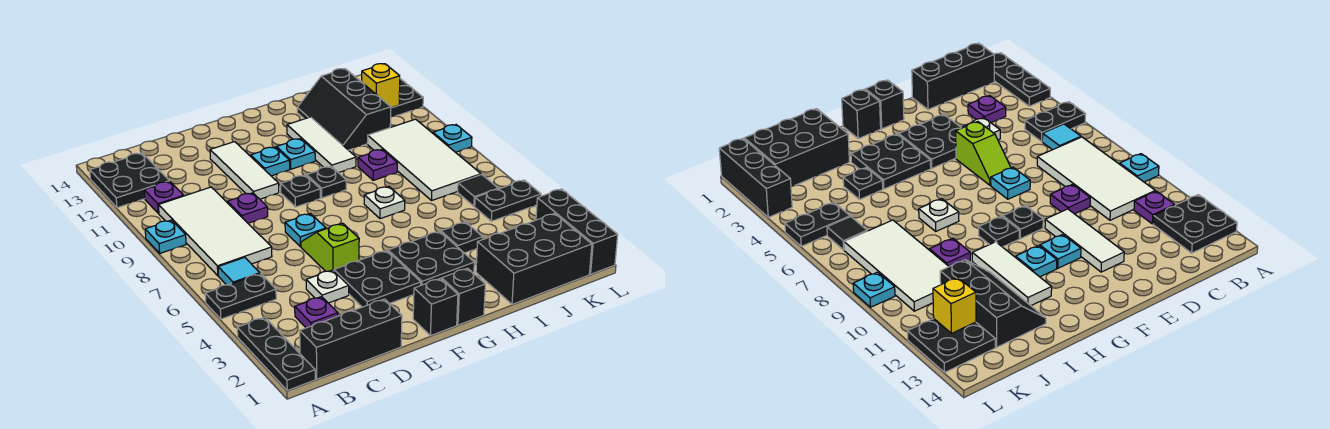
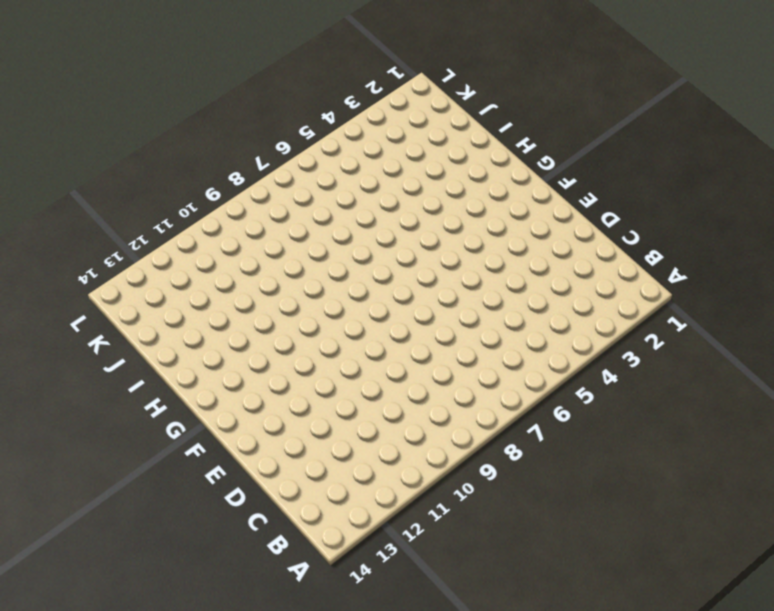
none -> black plate A1:A3 level 1
none -> black plate A5:B5 level 1
none -> cyan plate A9 level 1
none -> black plate A12:B13 level 1

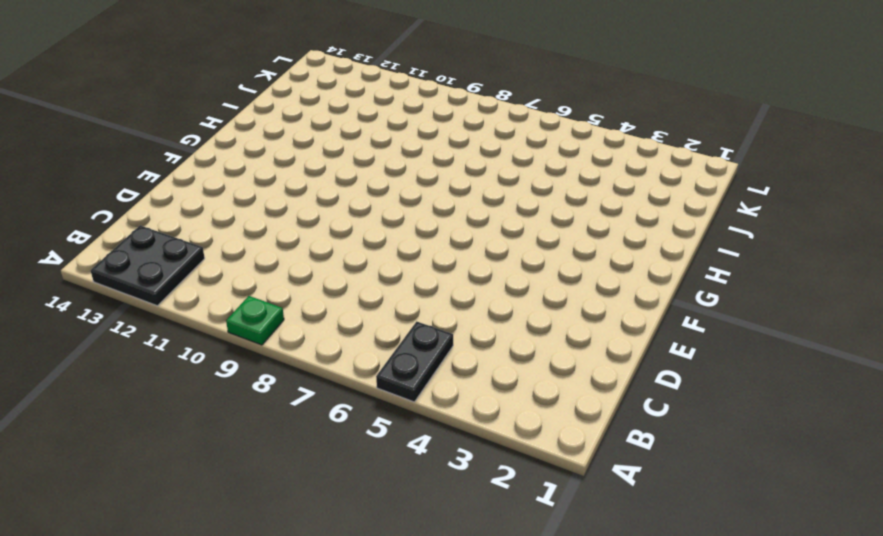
green plate A9 level 1 -> cyan plate A9 level 1
none -> black plate A1:A3 level 1
none -> black brick B1:D1 level 1
none -> cyan tile B6 level 1
none -> white tile B7:C10 level 1

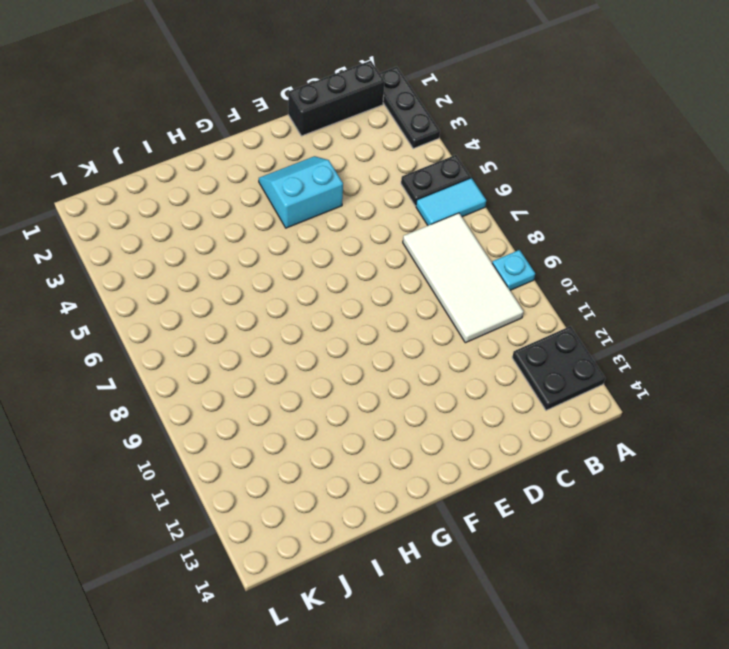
cyan tile A6:B6 level 1 -> cyan tile B6 level 1
cyan slope E3:F4 level 1 top 4 -> black plate E3:F4 level 1
none -> purple plate B11 level 1
none -> purple plate C3 level 1
none -> white plate D4 level 1
none -> purple plate D9 level 1

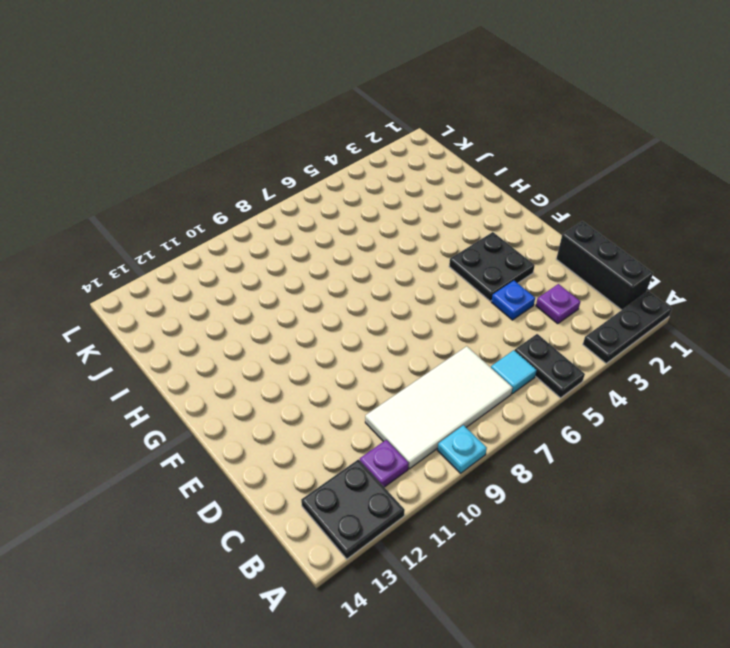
blue plate D4 level 1 -> white plate D4 level 1
none -> purple plate D9 level 1
none -> lime slope E5:E6 level 1 top 5
none -> cyan plate E7 level 1
none -> white tile E10:E12 level 1

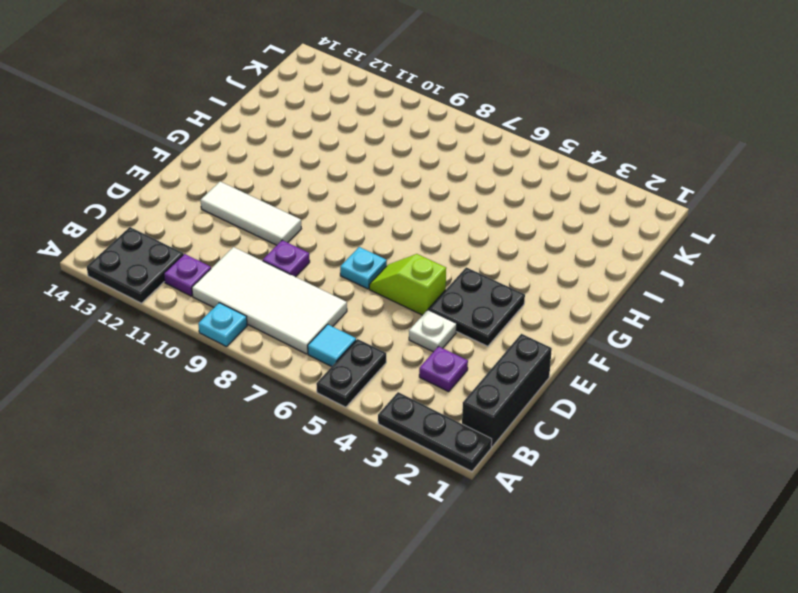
none -> black brick F1 level 1
none -> black plate F9 level 1
none -> cyan plate F11 level 1
none -> black brick G1 level 1

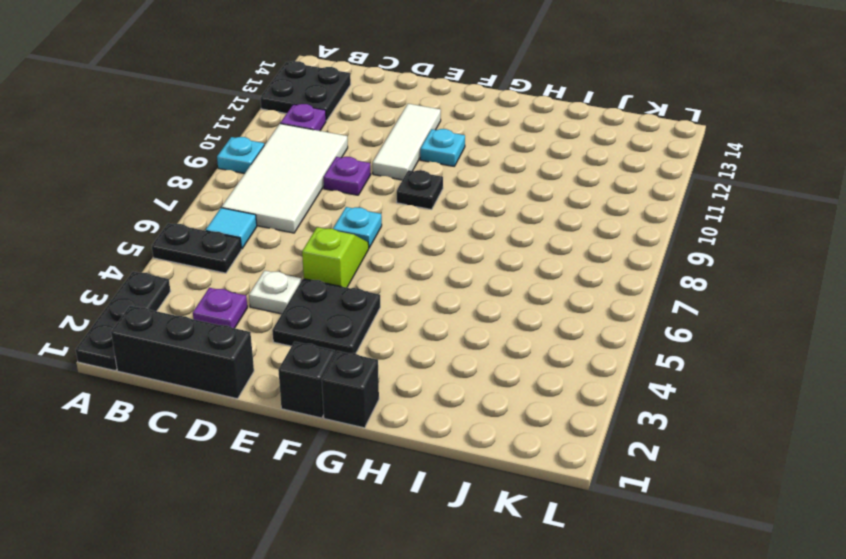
none -> black plate G3:H4 level 1
none -> black plate G9 level 1
none -> cyan plate G11 level 1
none -> white plate H7 level 1

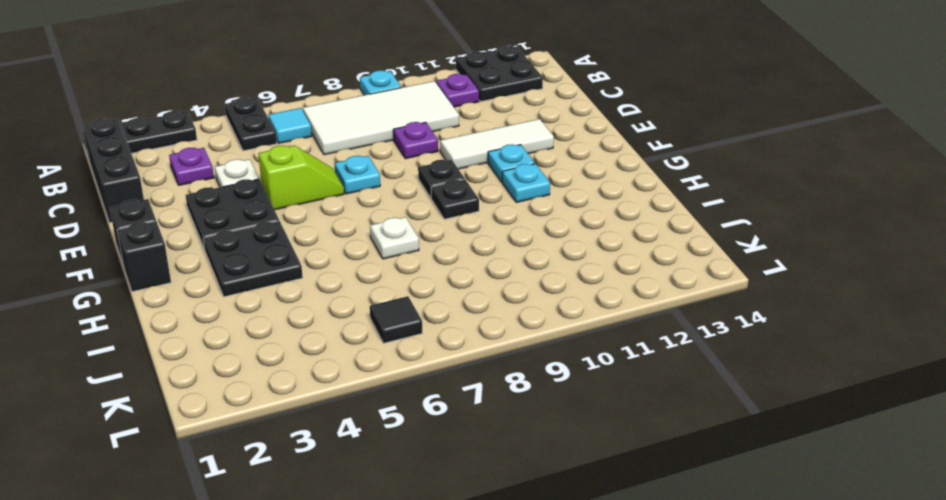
none -> white tile H10:H12 level 1
none -> black brick I1:K2 level 1
none -> black plate I4 level 1
none -> purple plate I9 level 1

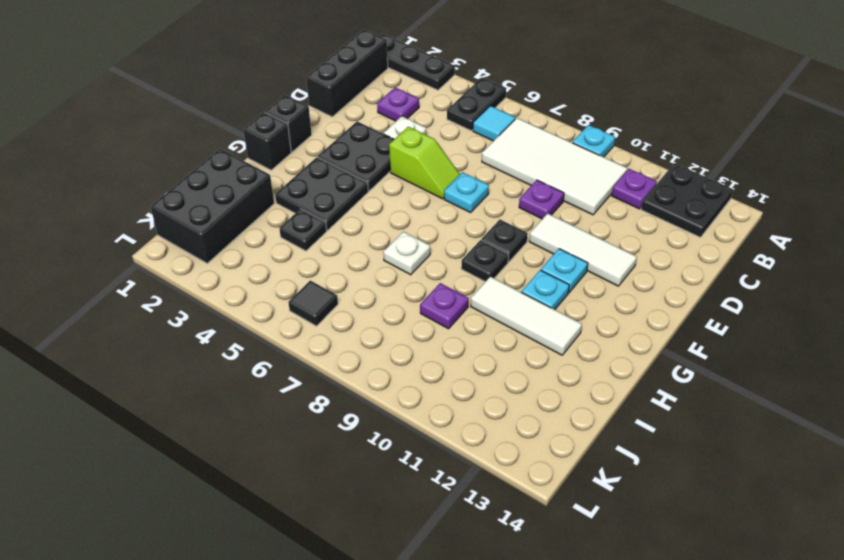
none -> black slope I11:J13 level 1 top J
none -> white tile J7:K10 level 1
none -> black plate K5:L5 level 1
none -> black plate K12:L13 level 1

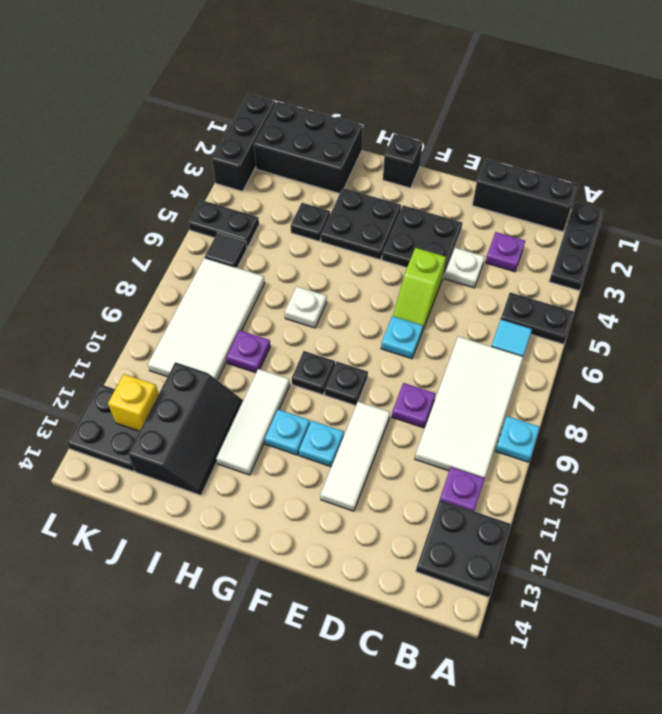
none -> black brick F1 level 1
none -> cyan plate L9 level 1

